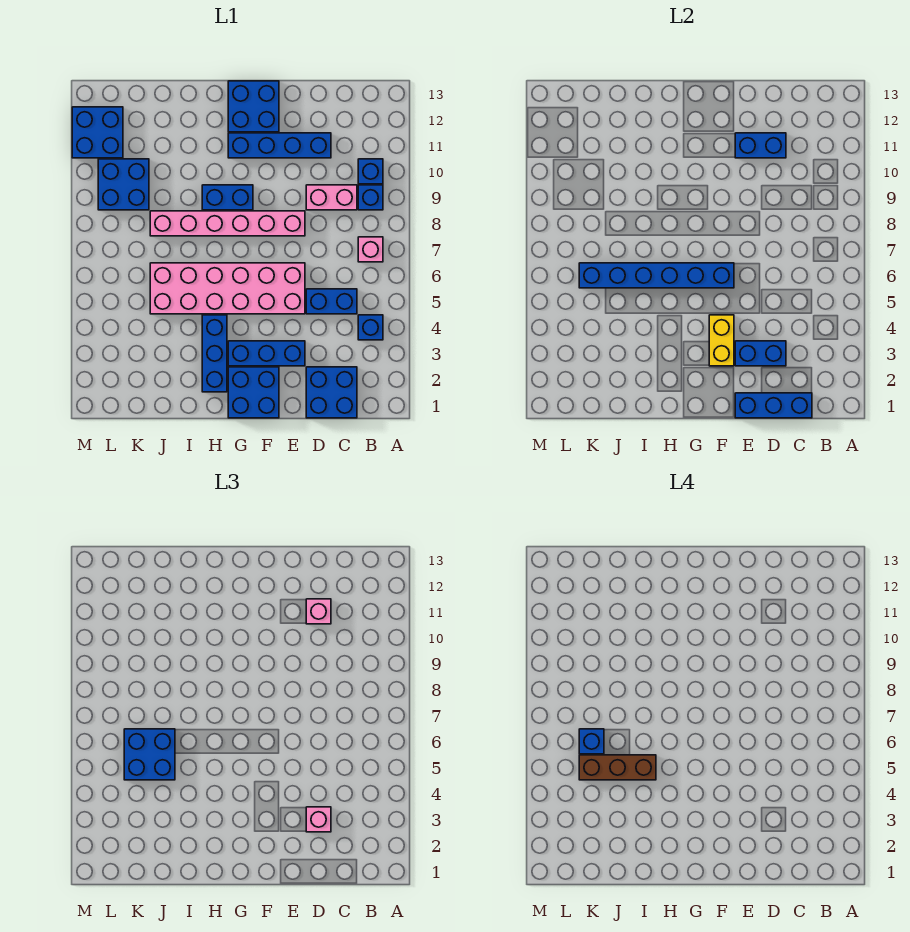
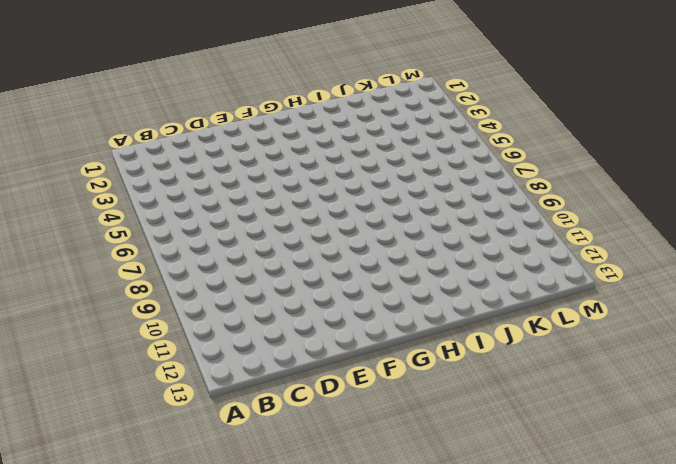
none -> blue brick B4 level 1
none -> pink brick B7 level 1
none -> blue brick B9 level 1

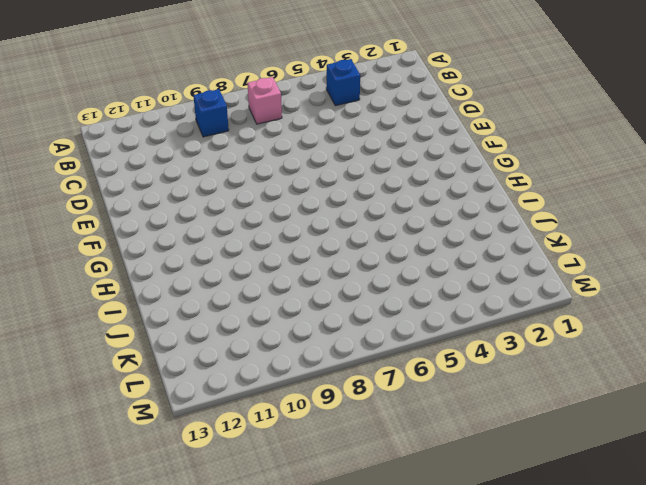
none -> blue brick B10 level 1
none -> blue brick C1:D2 level 1
none -> blue brick C5:D5 level 1

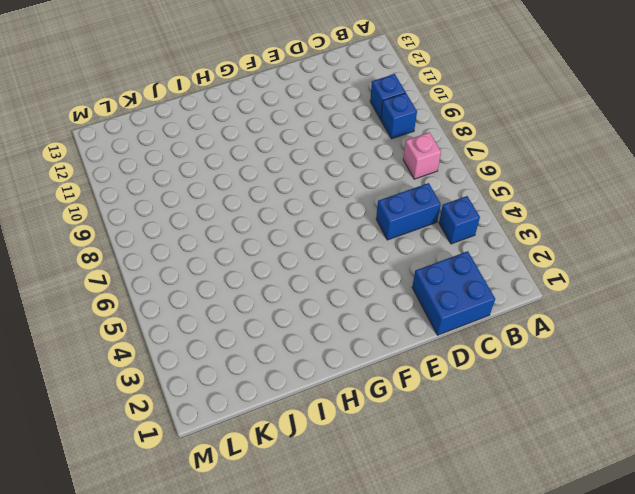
none -> pink brick C9:D9 level 1
none -> blue brick D11:G11 level 1
none -> blue brick E3:G3 level 1

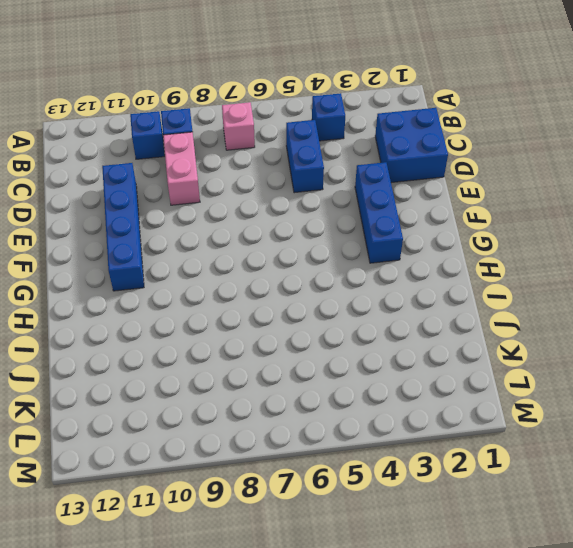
none -> pink brick E5:J6 level 1
none -> pink brick E8:J8 level 1
none -> blue brick F1:G2 level 1

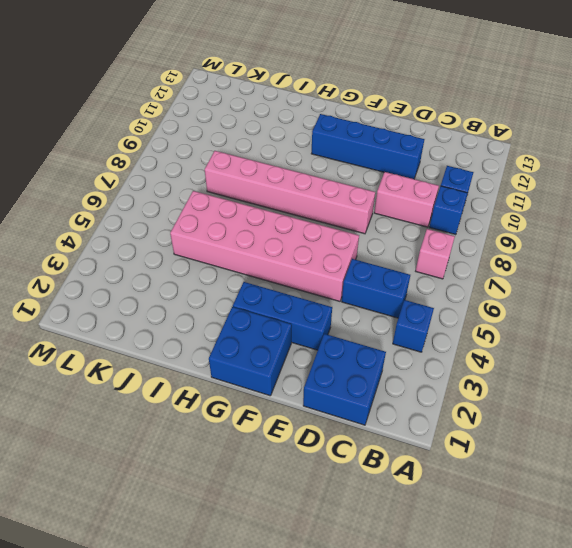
none -> blue brick F12:G13 level 1
none -> blue brick G9:H9 level 1
none -> blue brick H2:H4 level 1

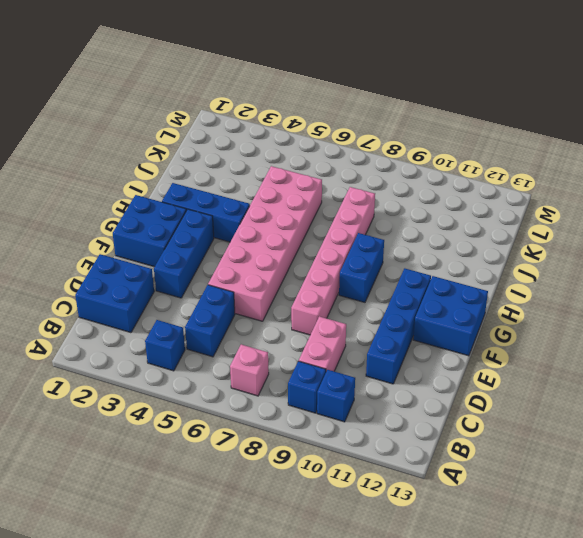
none -> blue brick K9:L10 level 1
none -> blue brick L11:M12 level 1
none -> blue brick C1:E1 level 2

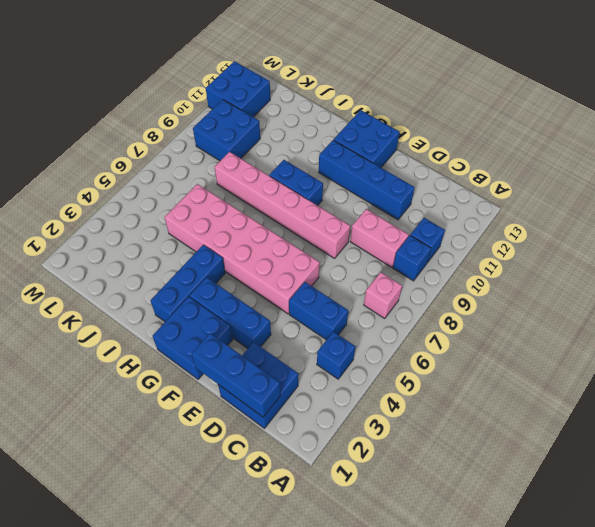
none -> blue brick D3:E3 level 2
none -> blue brick D11:E11 level 2
none -> yellow brick F3:F4 level 2

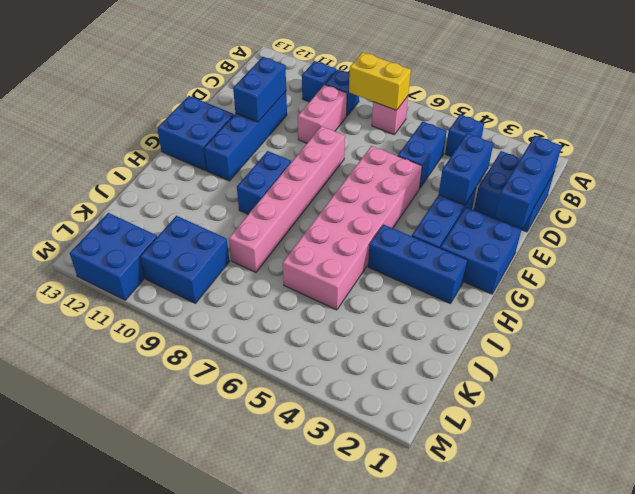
yellow brick B7:B8 level 2 -> yellow brick F3:F4 level 2
none -> blue brick F6:K6 level 2
none -> pink brick D3 level 3
none -> pink brick D11 level 3

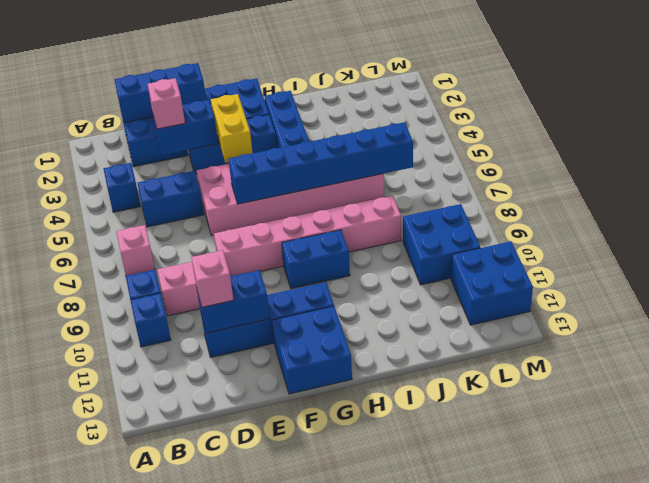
none -> blue brick J5:K6 level 3
none -> brown brick I5:K5 level 4
none -> blue brick K6 level 4

